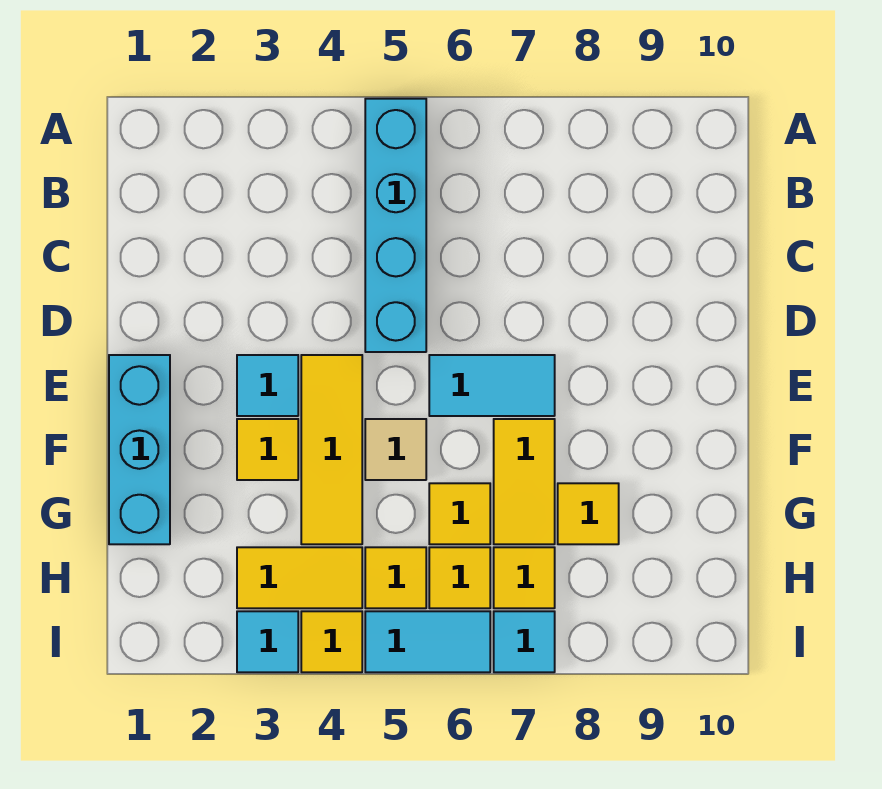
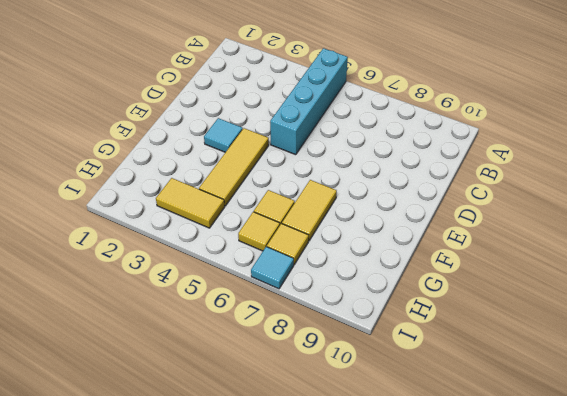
none -> cyan brick E1:G1 level 1
none -> cyan tile E6:E7 level 1
none -> yellow tile F3 level 1

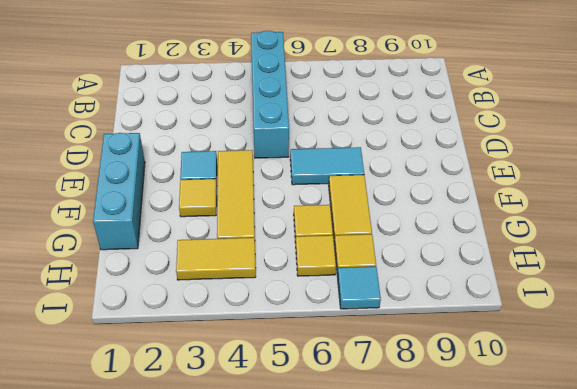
none -> tan tile F5 level 1
none -> yellow tile G8 level 1
none -> yellow tile H5 level 1

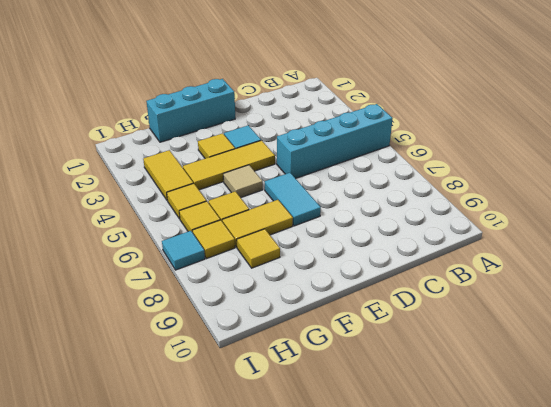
none -> cyan tile I3 level 1
none -> yellow tile I4 level 1
none -> cyan tile I5:I6 level 1

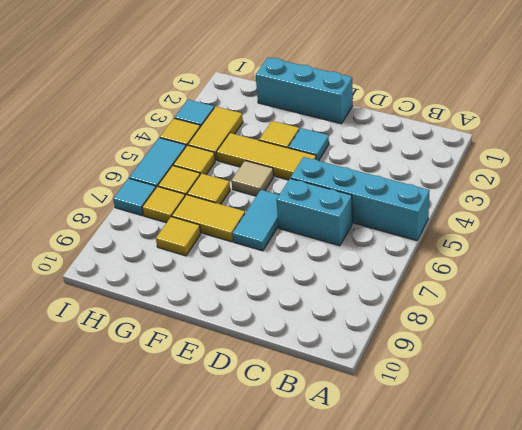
cyan brick C6:D6 level 1 -> none

